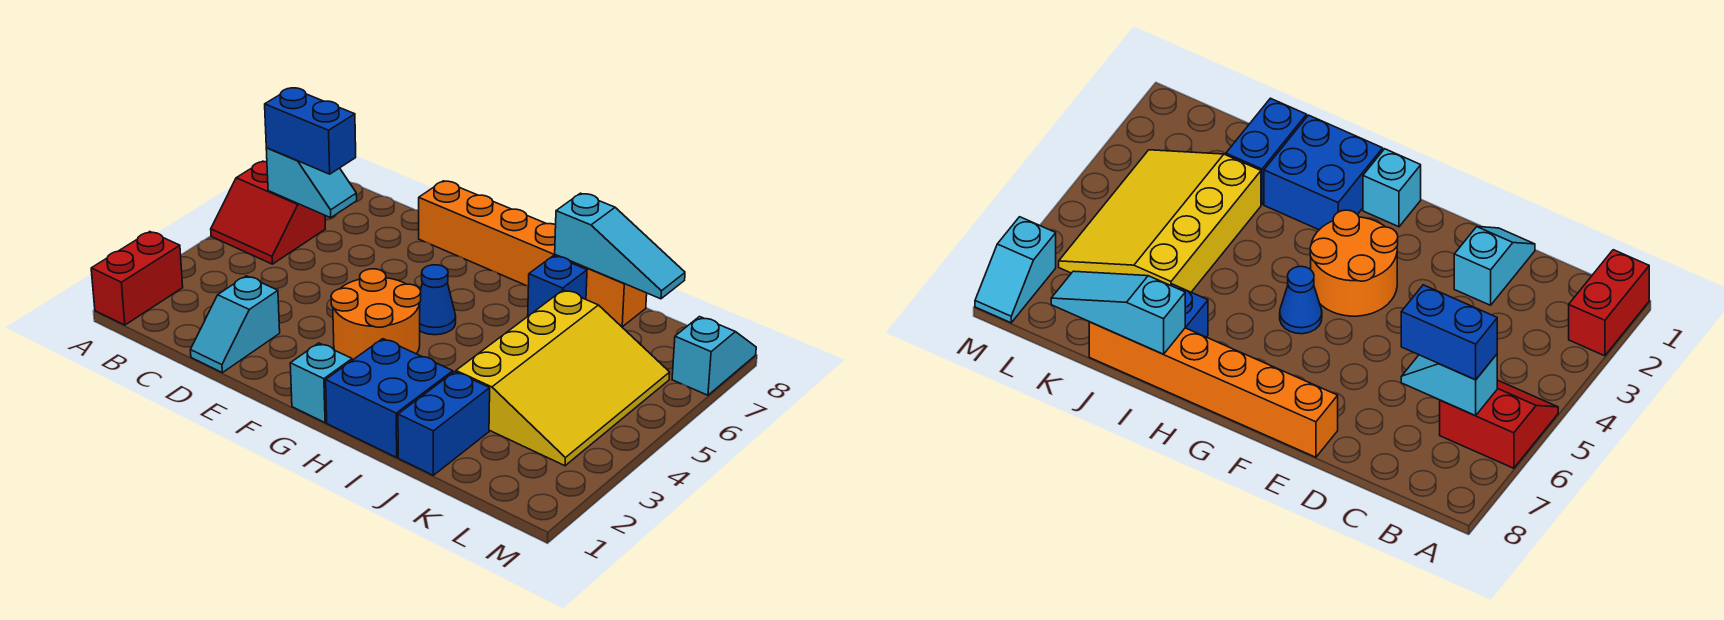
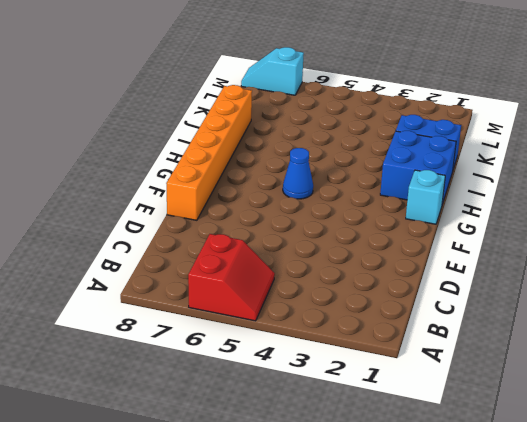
none -> red brick A1:A2 level 1
none -> cyan slope D1:D2 level 1 top 2
none -> orange round brick F3:G4 level 1

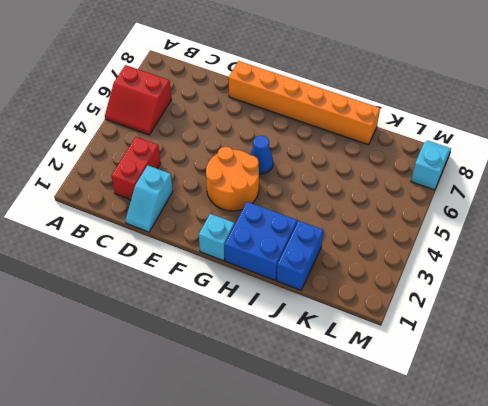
red brick C2:C3 level 1 -> red brick A1:A2 level 1
none -> blue brick I7 level 1
none -> yellow slope J3:L6 level 1 top J
none -> cyan slope B6:C6 level 2 top B

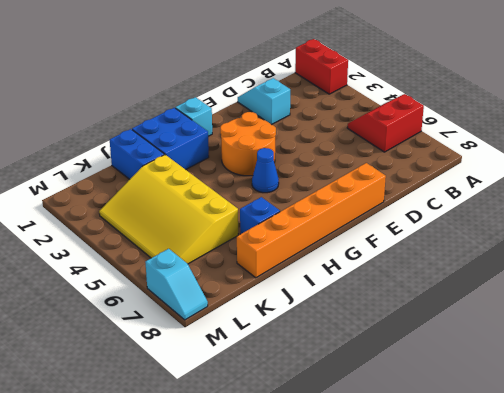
none -> cyan slope B6:C6 level 2 top B
none -> cyan slope I8:K8 level 2 top I
none -> blue brick B6:C6 level 3

